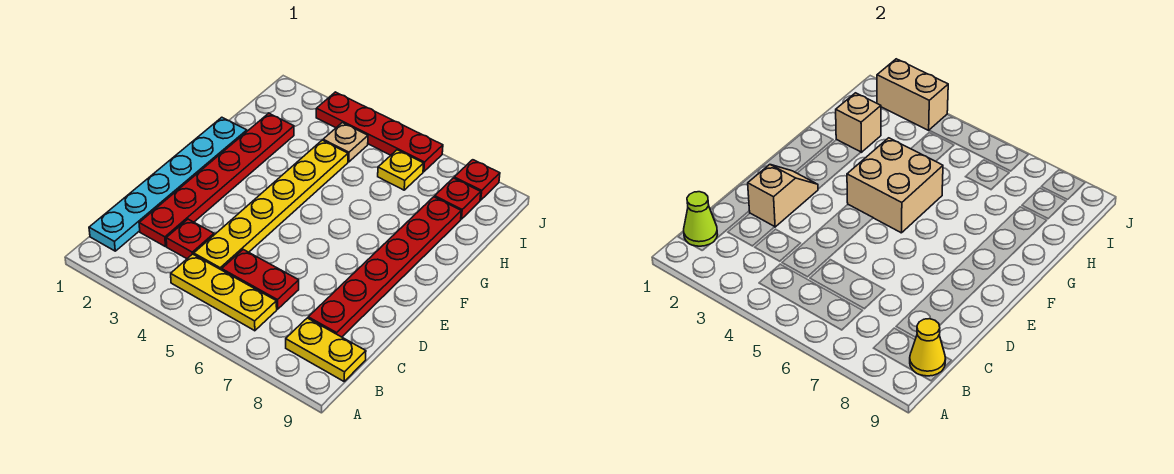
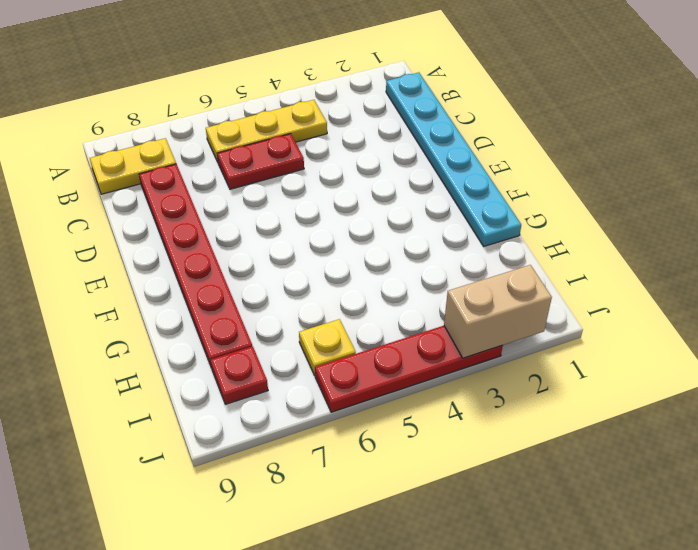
none -> red plate C2:H2 level 1
none -> red plate C3 level 1
none -> yellow plate C4:H4 level 1

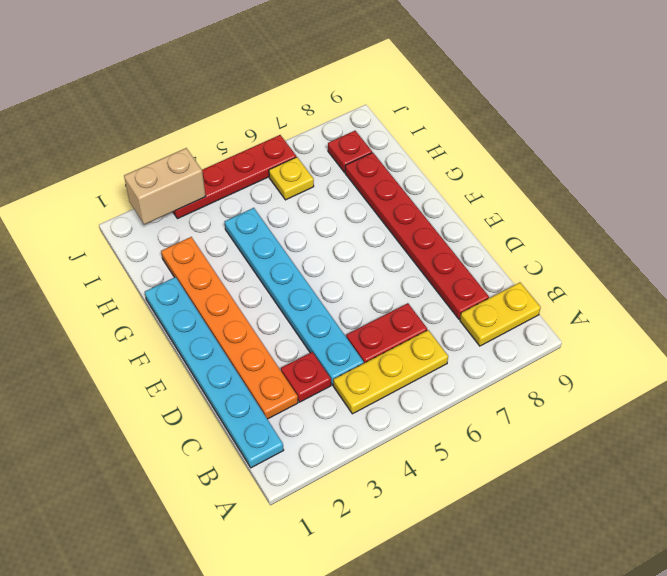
orange plate C2:H2 level 1 -> red plate C2:H2 level 1
cyan plate C4:H4 level 1 -> yellow plate C4:H4 level 1
none -> tan plate I4 level 1
none -> red plate J8 level 1
none -> lime cone B1 level 2

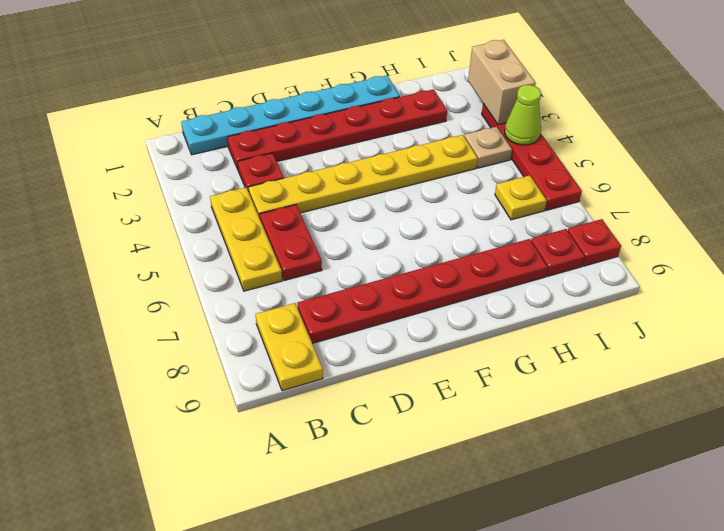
lime cone J4 level 2 -> lime cone B1 level 2
none -> yellow cone B9 level 2
none -> tan slope D2:E2 level 2 top D
none -> tan brick F4:G5 level 2

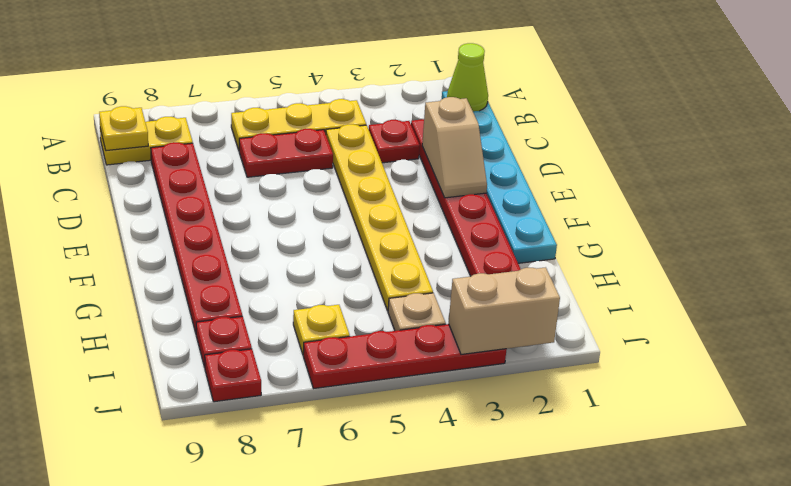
yellow plate B9 level 2 -> yellow cone B9 level 2
none -> tan brick F4:G5 level 2
none -> tan brick H2 level 2

